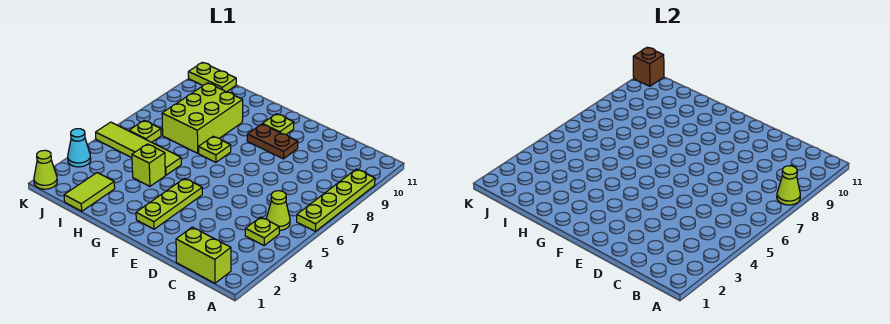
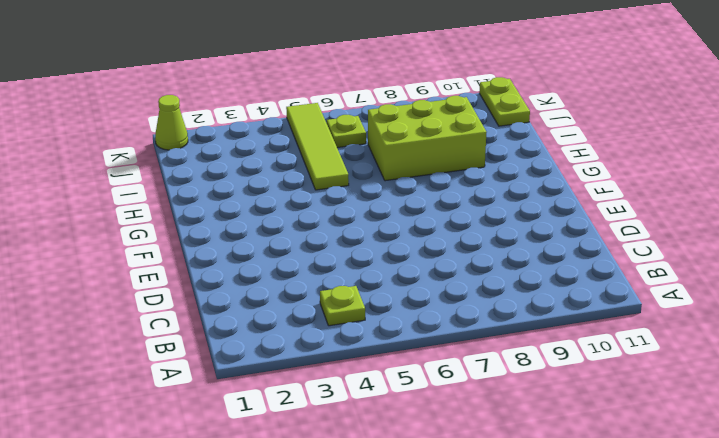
none -> lime plate A6:A9 level 1
none -> lime brick B1:C1 level 1
none -> lime cone B5 level 1

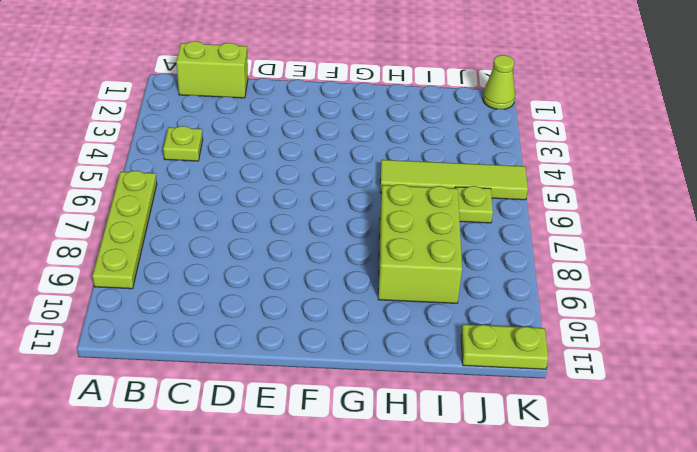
none -> lime cone B5 level 1
none -> brown plate E9:F9 level 1
none -> lime plate F2:F4 level 1

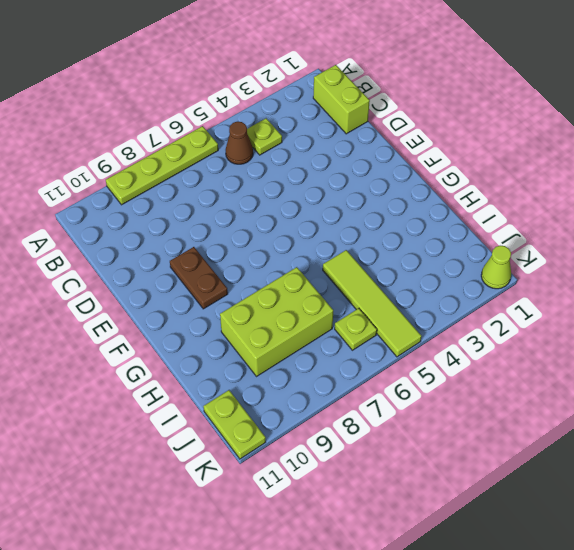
brown cone B5 level 1 -> lime cone B5 level 1
none -> lime plate F2:F4 level 1
none -> lime plate F10 level 1
none -> lime plate G7 level 1

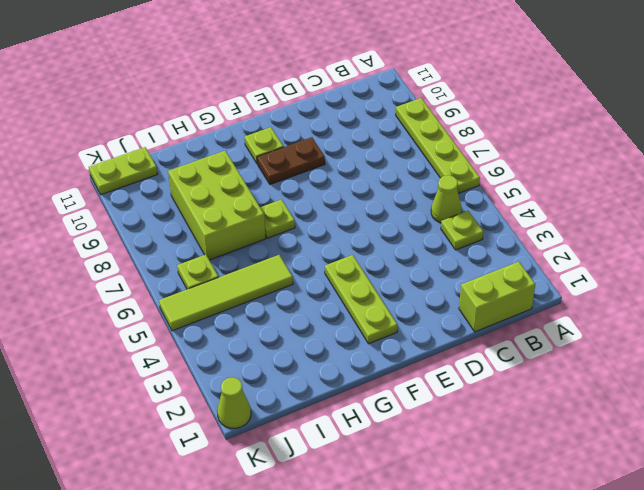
none -> lime brick H4 level 1
none -> lime tile I1:I2 level 1
none -> cyan cone K3 level 1

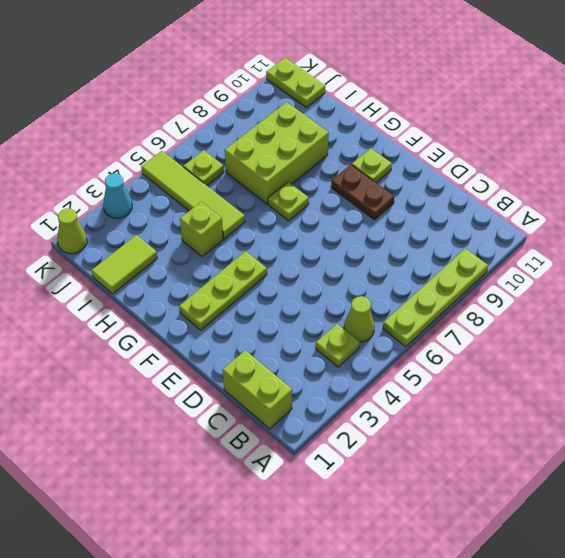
none -> lime cone A8 level 2
none -> brown brick K11 level 2

